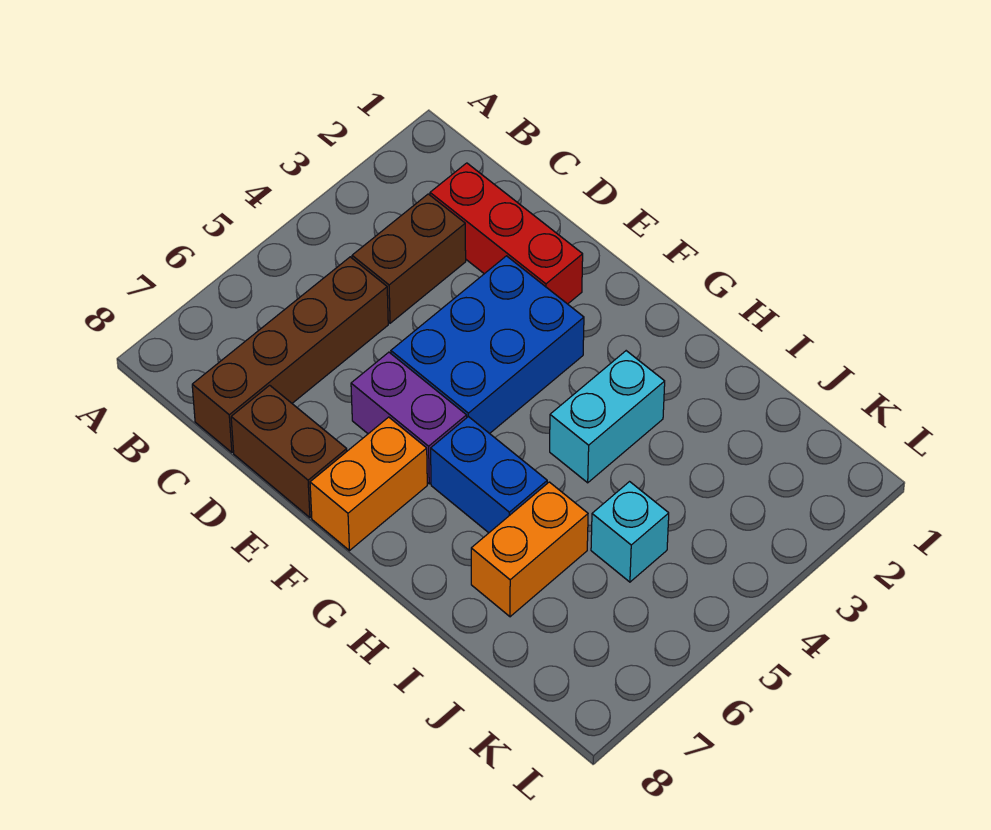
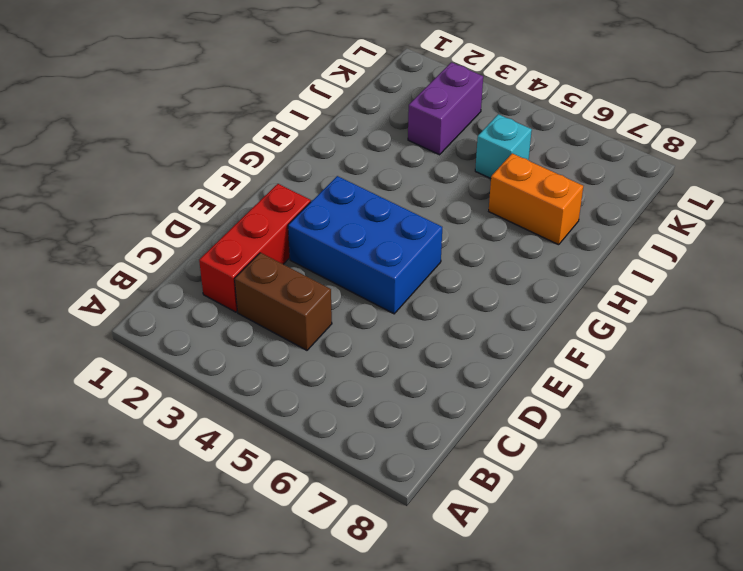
purple brick J3:K3 level 1 -> purple brick E6:F6 level 1
none -> brown brick C5:C8 level 1
none -> brown brick D8:E8 level 1

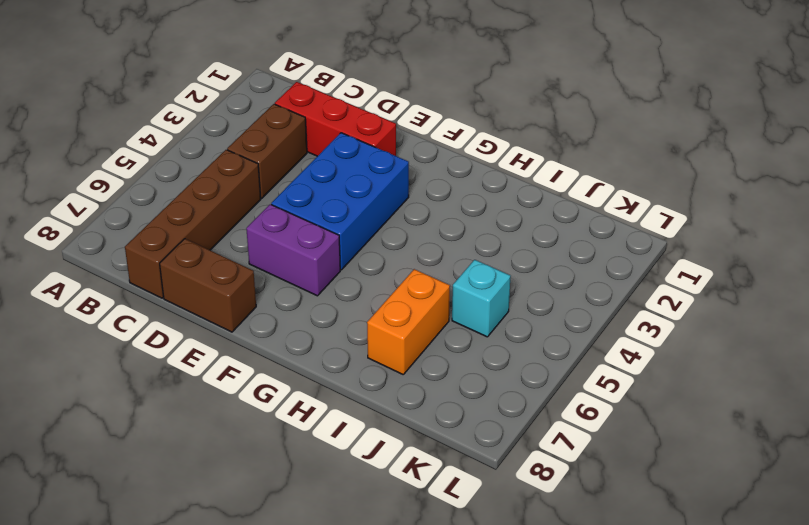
none -> orange brick F7:F8 level 1
none -> blue brick G6:H6 level 1

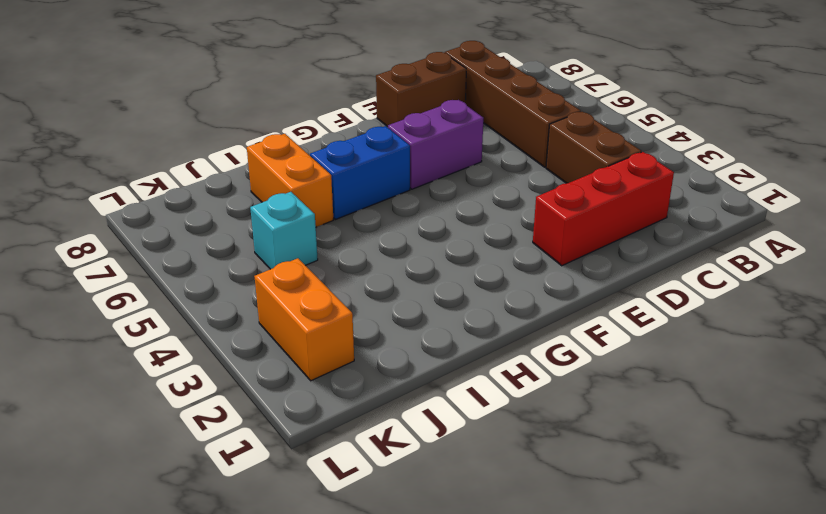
orange brick K2:K3 level 1 -> orange brick F7:F8 level 1
none -> blue brick E3:F5 level 1
none -> cyan brick H3:H4 level 1

